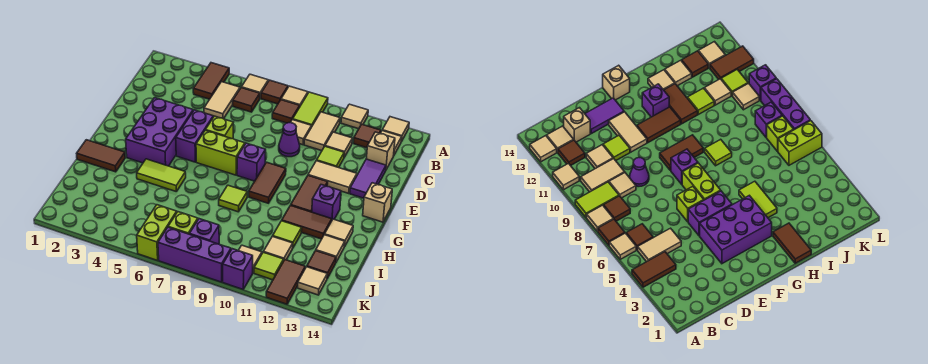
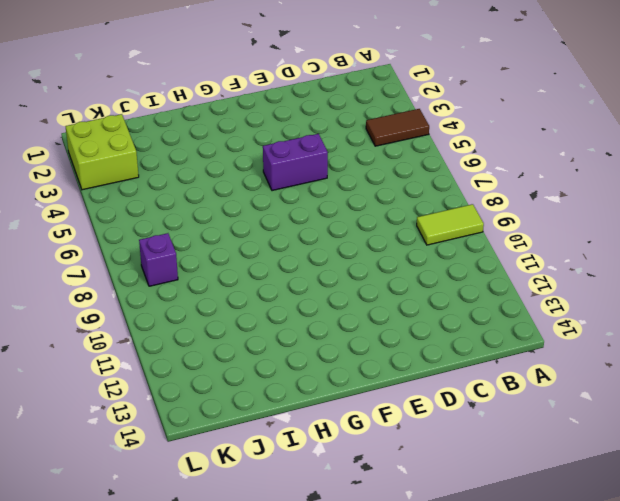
lime brick K2:L3 level 1 -> none
none -> tan tile A6 level 1
none -> brown tile A7 level 1
none -> tan tile A8 level 1
none -> tan tile A11 level 1

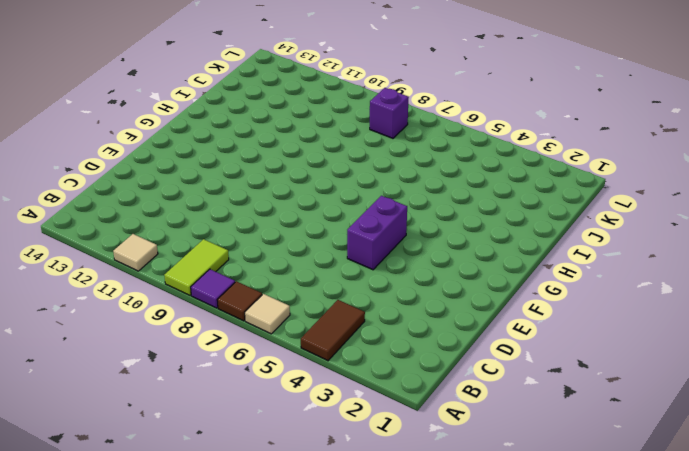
purple tile A8 level 1 -> tan tile A8 level 1
none -> tan tile A13 level 1
none -> tan tile B5:C5 level 1
none -> brown tile B6 level 1
none -> brown tile B8 level 1

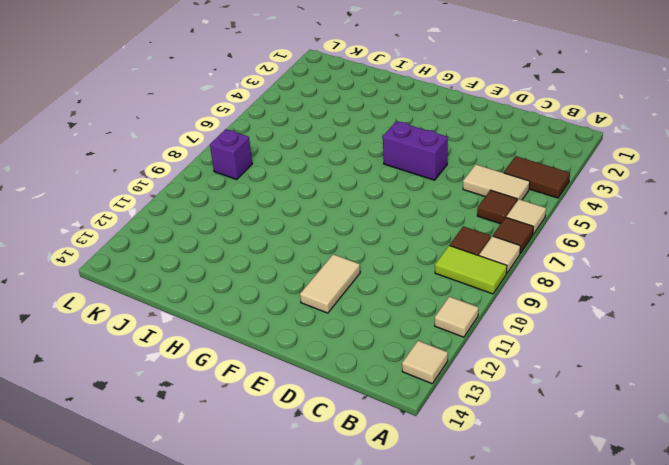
none -> tan tile B10:C10 level 1
none -> brown tile B12 level 1
none -> tan tile B13 level 1
none -> tan tile C9 level 1

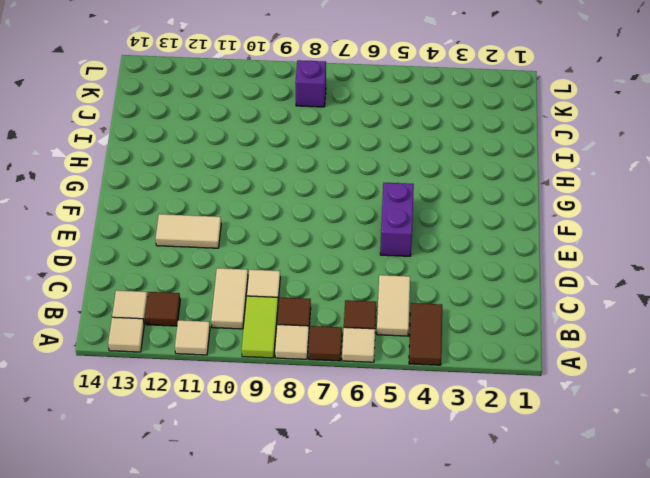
none -> tan tile C11 level 1
none -> tan brick C13 level 1
none -> purple cone D9 level 1
none -> lime tile D11 level 1

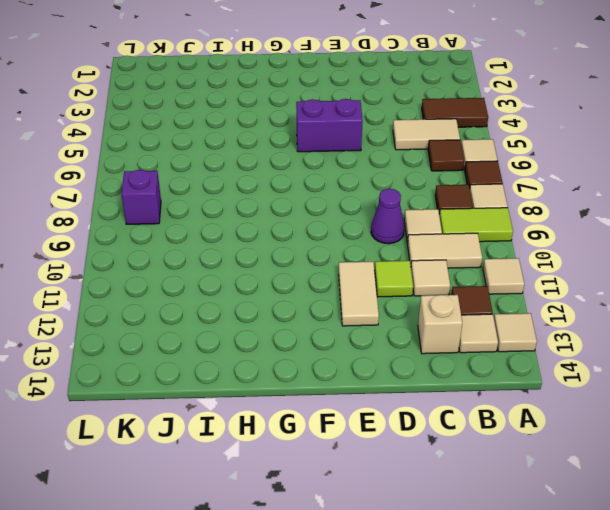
none -> purple tile D13:E13 level 1
none -> purple brick E3:G4 level 1
none -> lime brick E6 level 1
none -> lime brick F6:F7 level 1

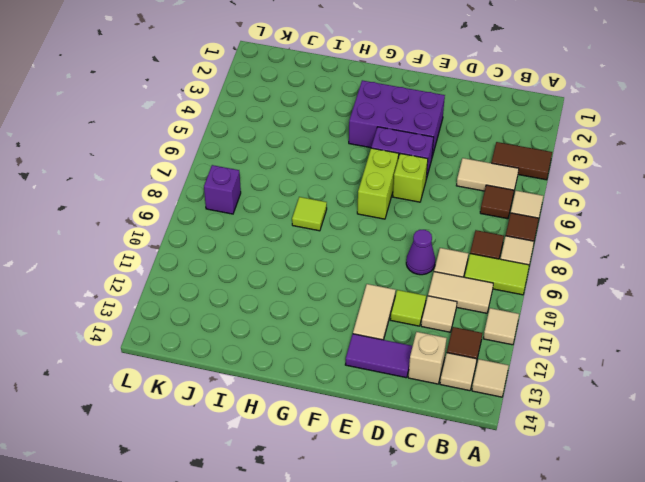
none -> purple brick F8 level 1
none -> brown tile F9:G9 level 1
none -> brown tile F11:G11 level 1
none -> tan brick F14 level 1

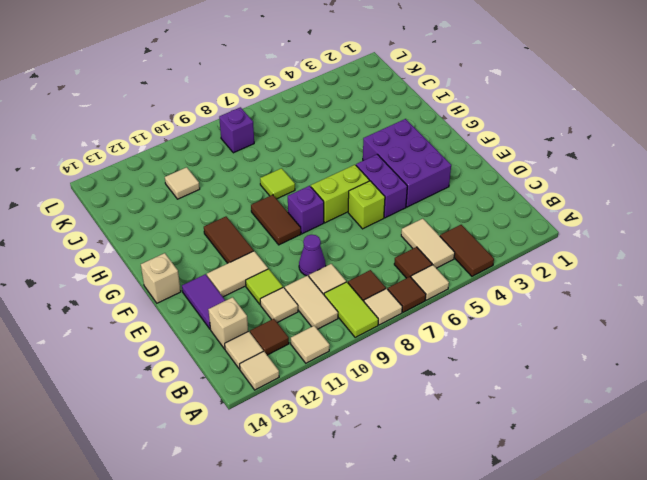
none -> purple brick G12 level 1
none -> brown tile H1:H2 level 1
none -> lime tile H4:H5 level 1
none -> brown tile H11:H12 level 1

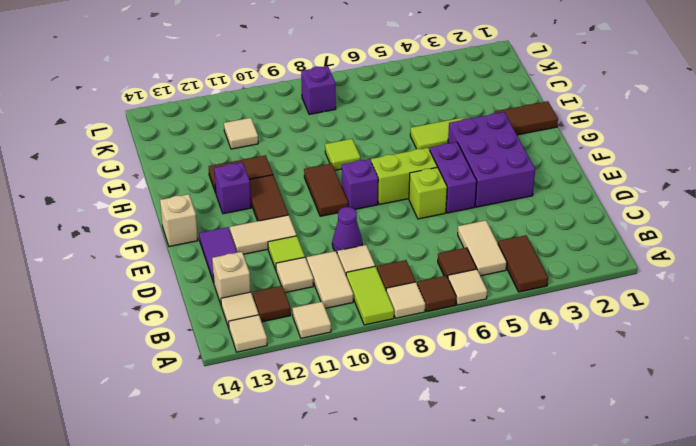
none -> tan tile H13 level 1
none -> lime tile I11 level 1
none -> tan tile I13 level 1
none -> brown tile J13 level 1

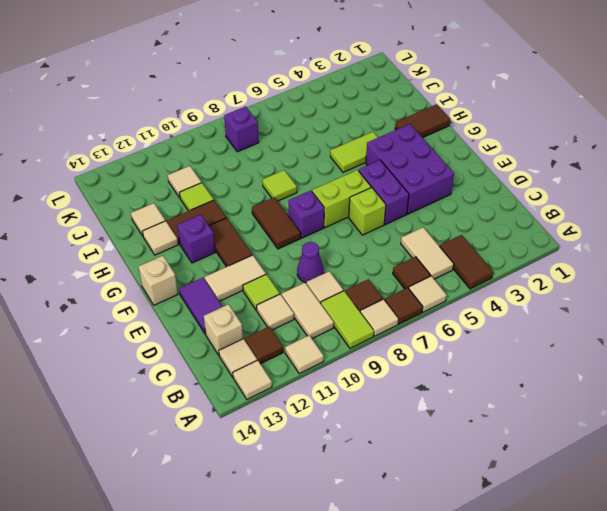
none -> brown tile J13 level 1
none -> lime brick K6:L6 level 1
none -> lime brick K7 level 1
none -> tan tile K10 level 1

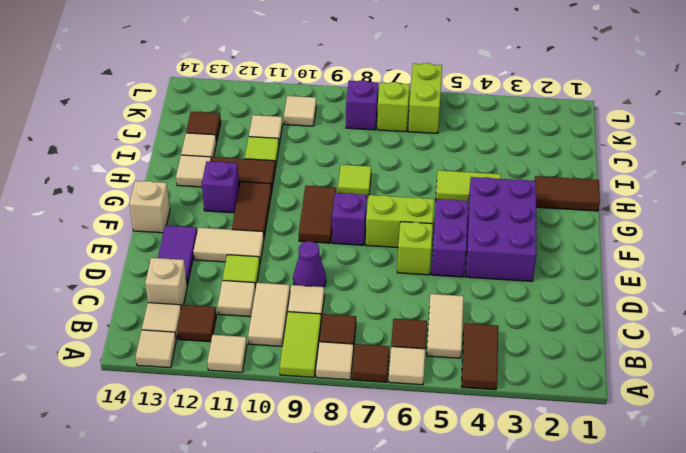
none -> lime tile K11 level 1
none -> brown tile K12:L12 level 1
none -> tan tile K13 level 1
none -> purple brick L7:L9 level 1

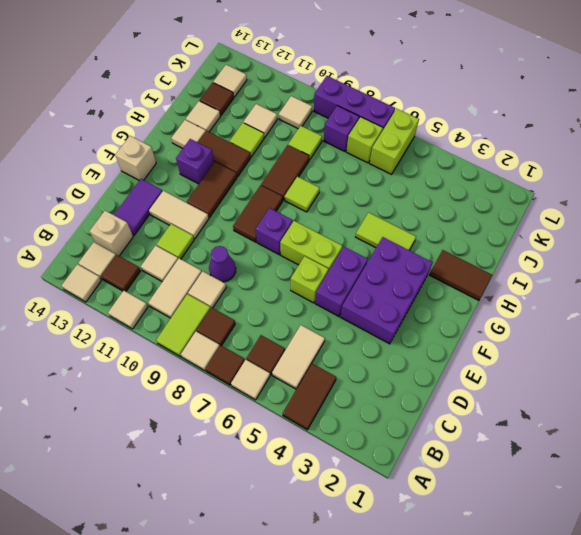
brown tile H9:I9 level 1 -> brown tile K12:L12 level 1
lime tile J9 level 1 -> lime tile K11 level 1
none -> purple brick L10 level 1

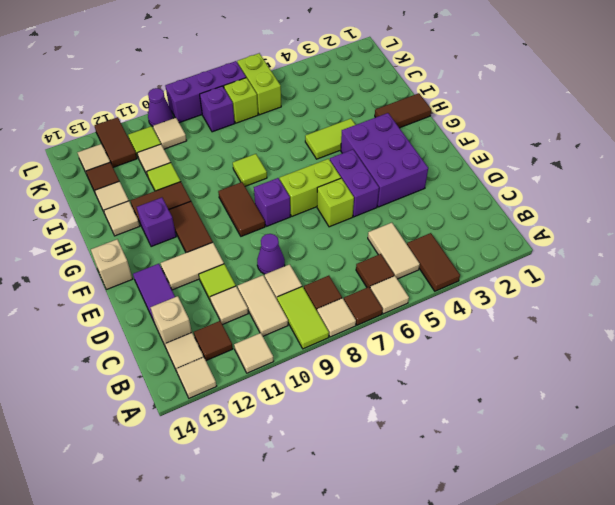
purple cone L10 level 1 -> purple brick L10 level 1

